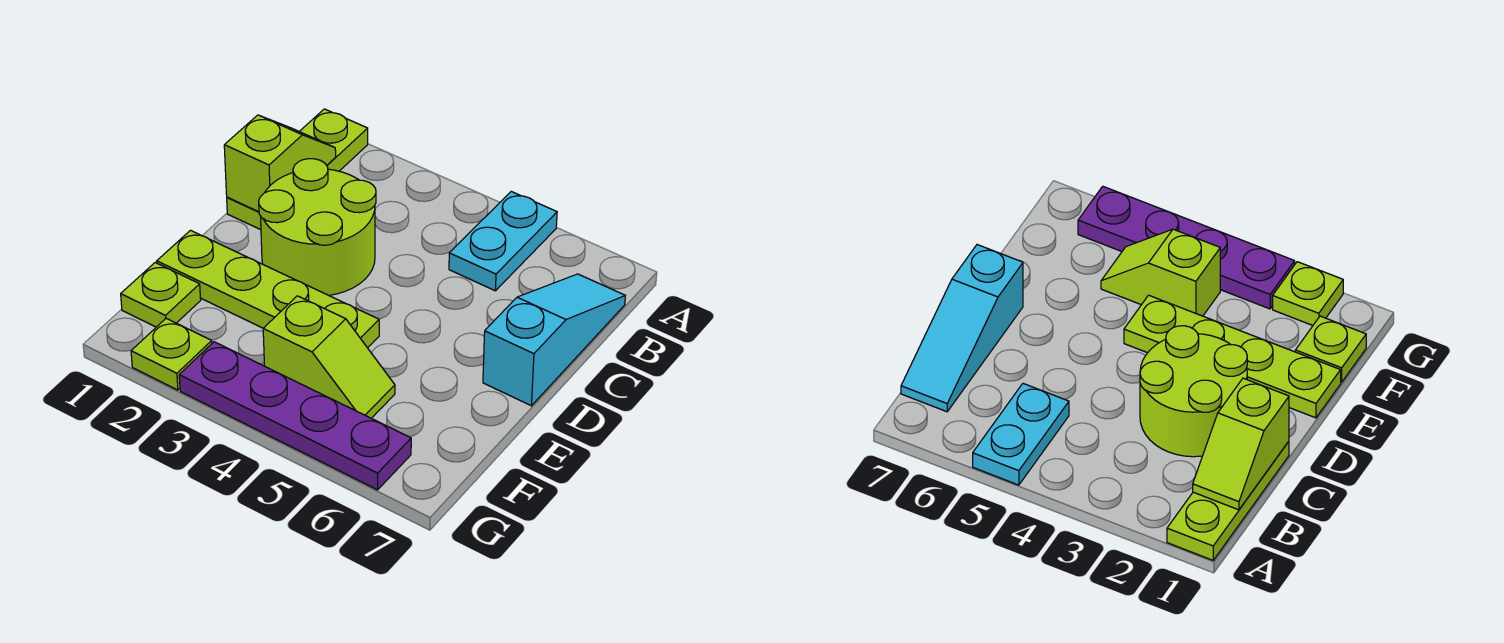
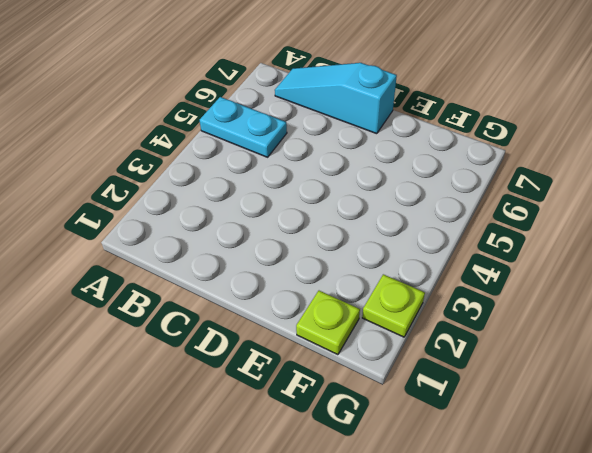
none -> lime plate A1:C1 level 1
none -> lime round brick C2:D3 level 1

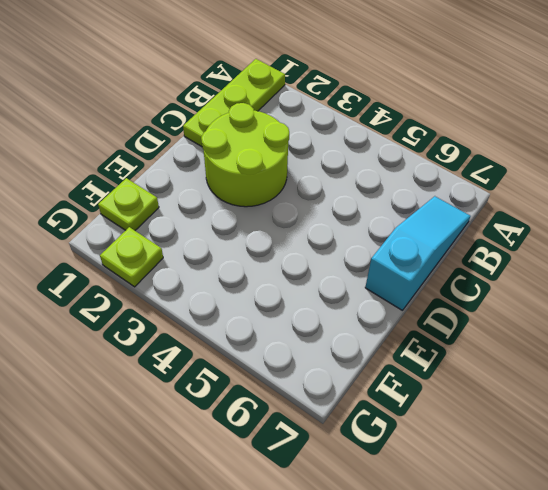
none -> cyan plate A5:B5 level 1
none -> lime plate E1:E4 level 1

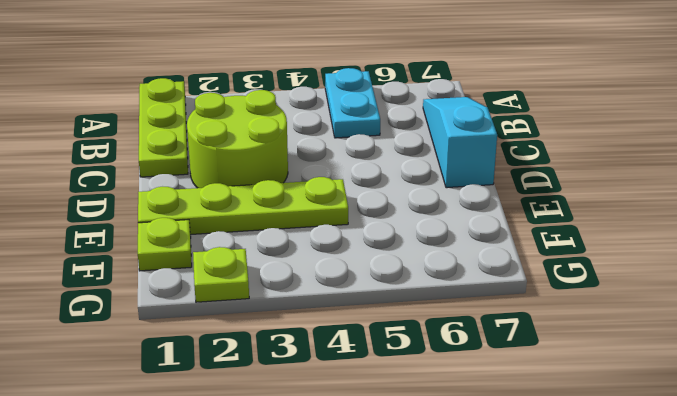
none -> lime slope F4:F5 level 1 top 4
none -> purple plate G3:G6 level 1

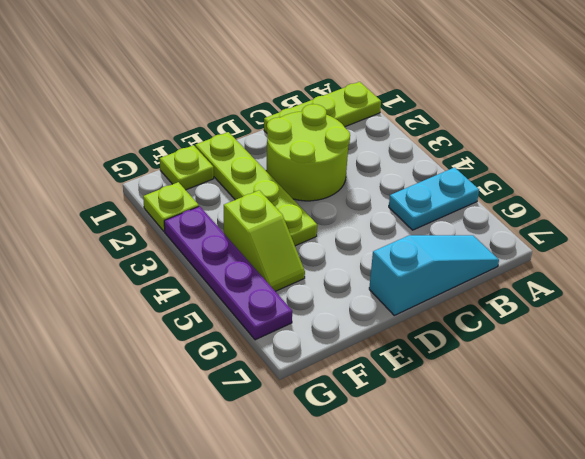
none -> lime slope B1:C1 level 2 top C

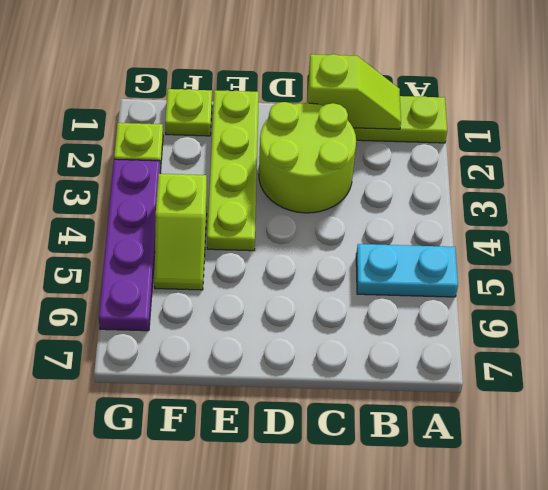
none -> cyan slope B7:D7 level 1 top D

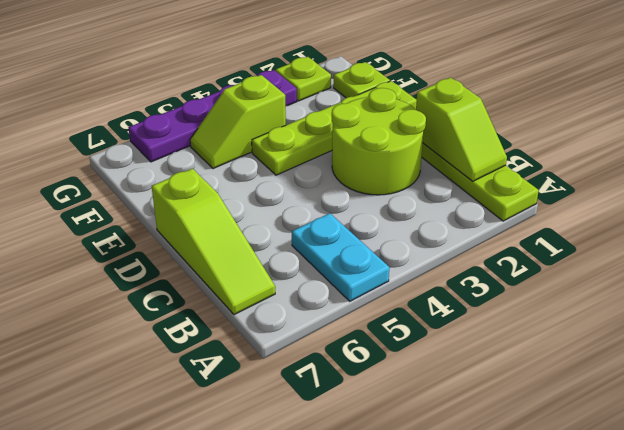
lime slope B7:D7 level 1 top D -> cyan slope B7:D7 level 1 top D

